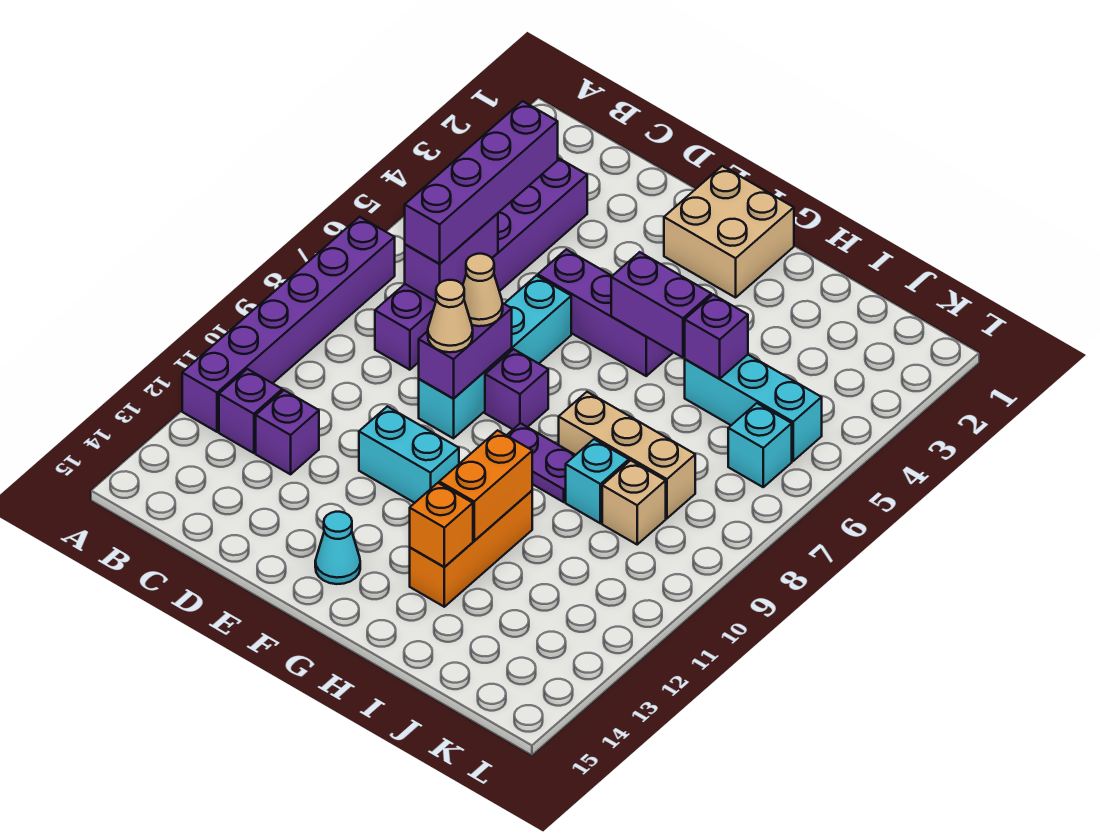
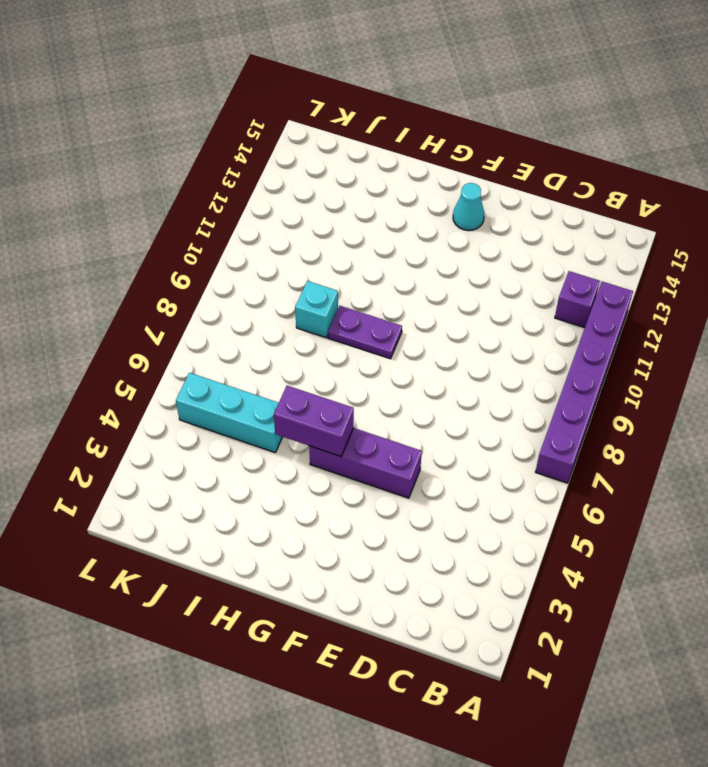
none -> purple brick C3:C8 level 1
none -> purple brick C12 level 1
none -> cyan brick E6:E9 level 1

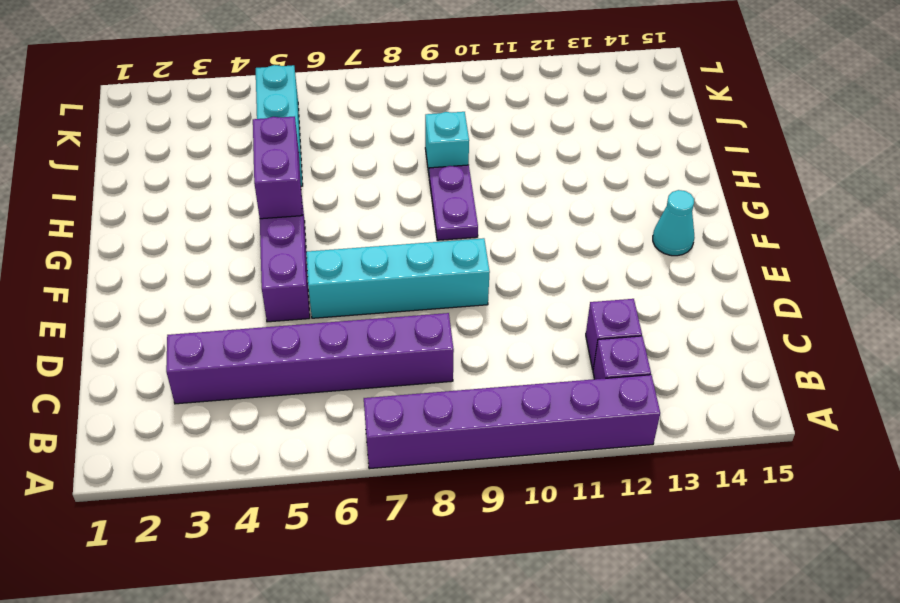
none -> cyan brick E11:F11 level 1
none -> tan brick F1:G2 level 1
none -> purple brick F8 level 1

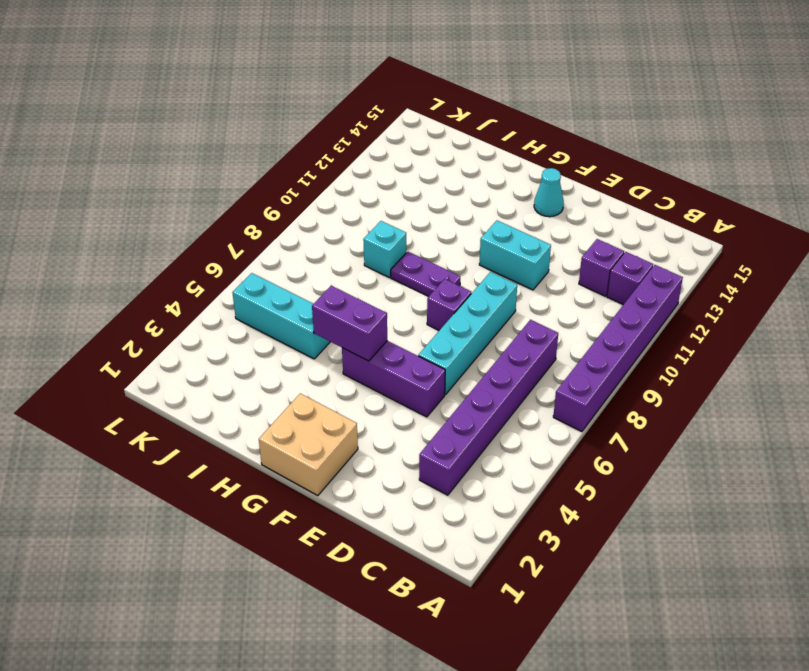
none -> tan brick H8:J8 level 1
none -> orange brick H11:H13 level 1
none -> tan brick J9 level 1

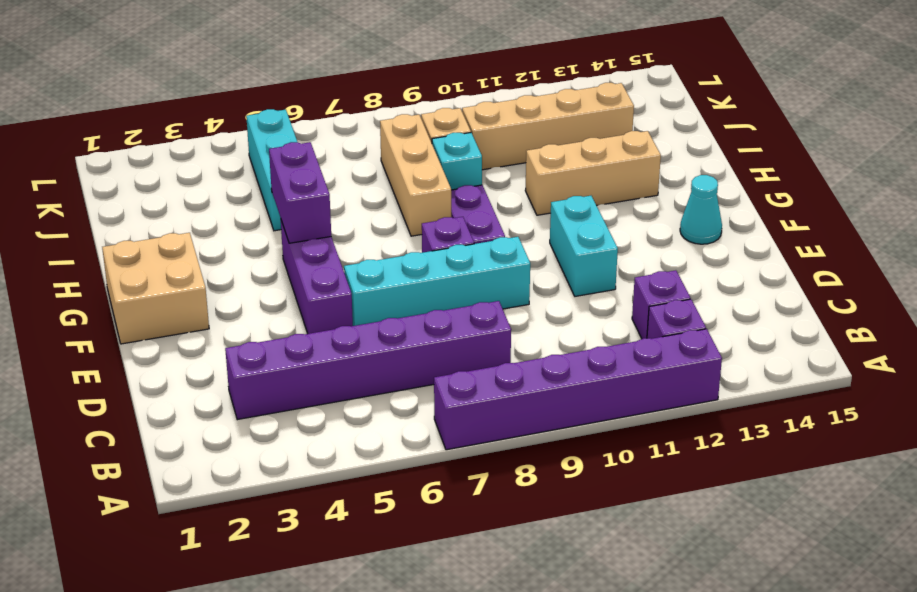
tan brick H11:H13 level 1 -> orange brick H11:H13 level 1
tan brick J10:J13 level 1 -> none
none -> cyan brick K6 level 1
none -> purple brick C6:C7 level 2
none -> purple brick E8:E9 level 2

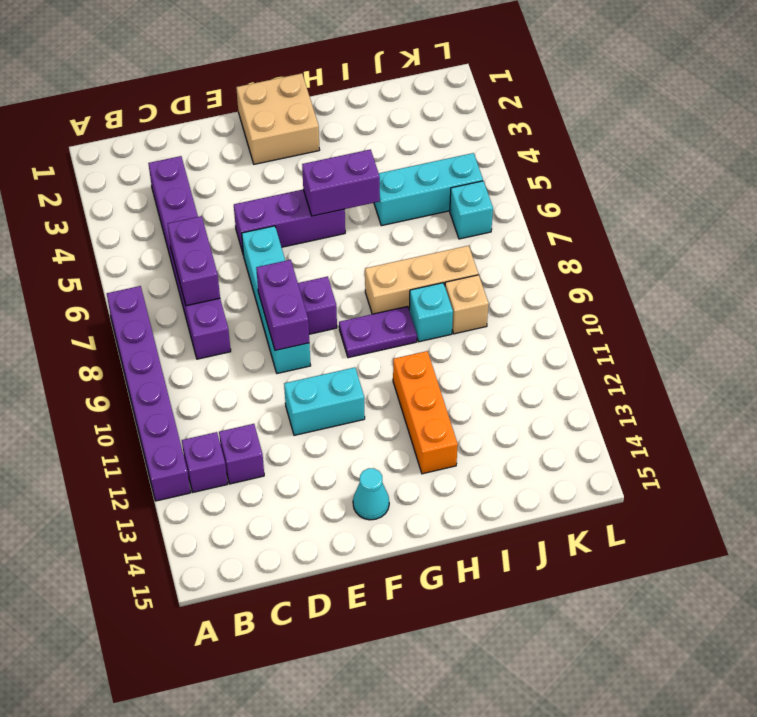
none -> orange brick H11:H12 level 2
none -> orange brick H13 level 2
none -> purple brick I5 level 2

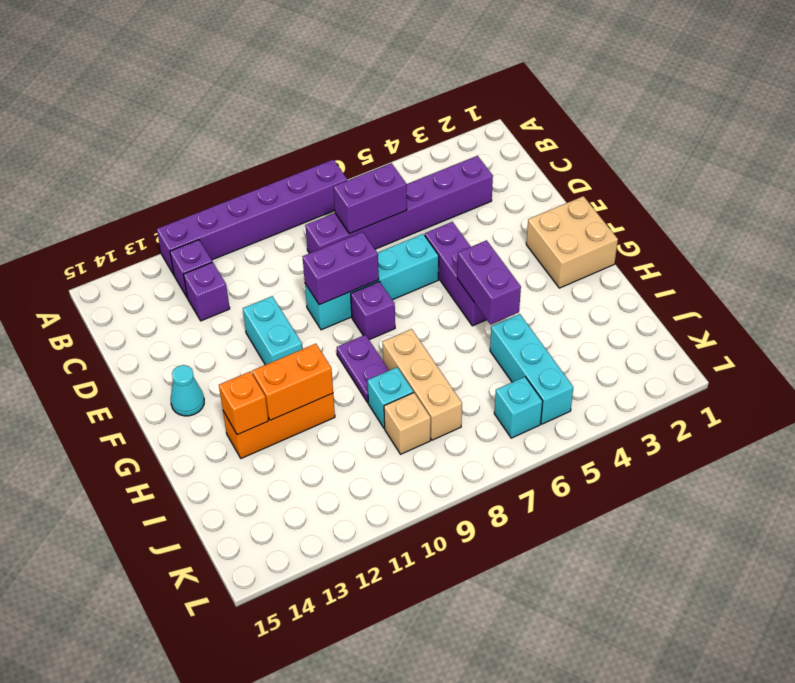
none -> purple brick I5 level 2
none -> purple brick C4:C7 level 3
none -> tan cone E8 level 3

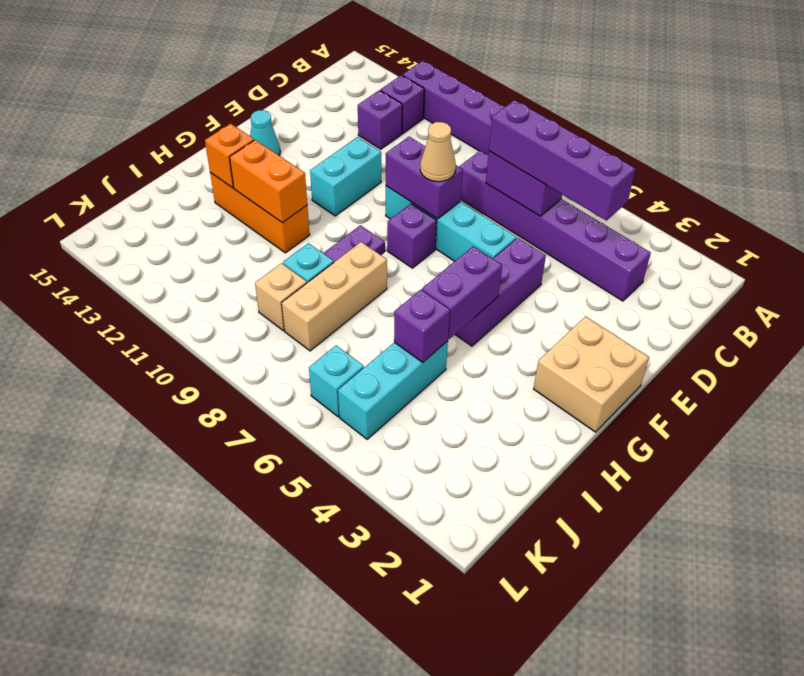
none -> tan cone E9 level 3

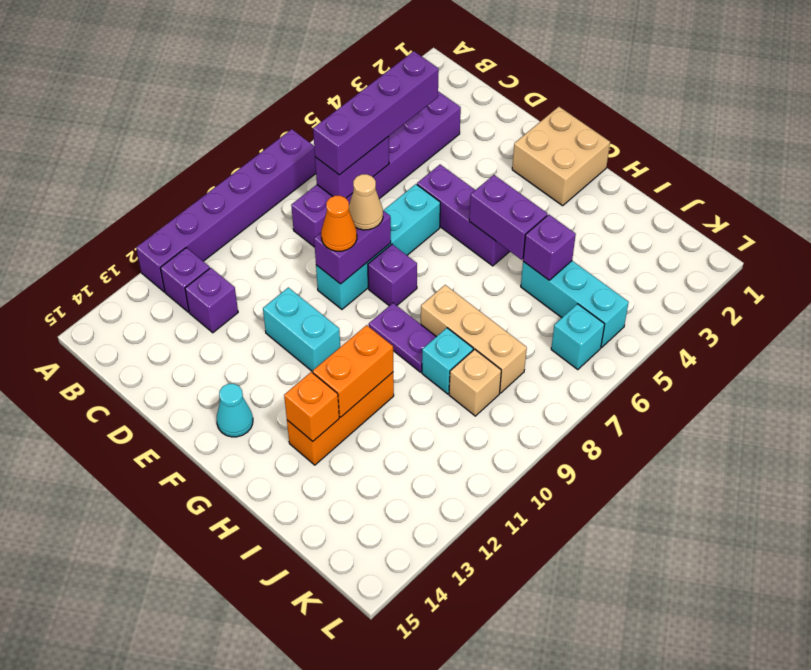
orange cone E9 level 3 -> tan cone E9 level 3

